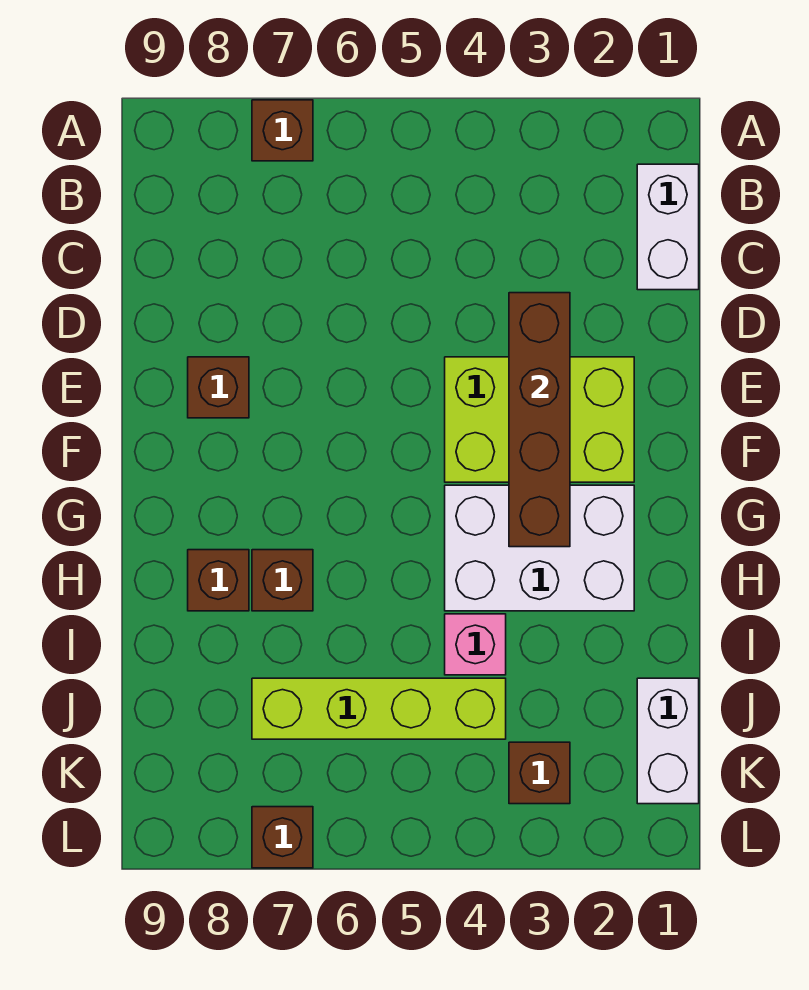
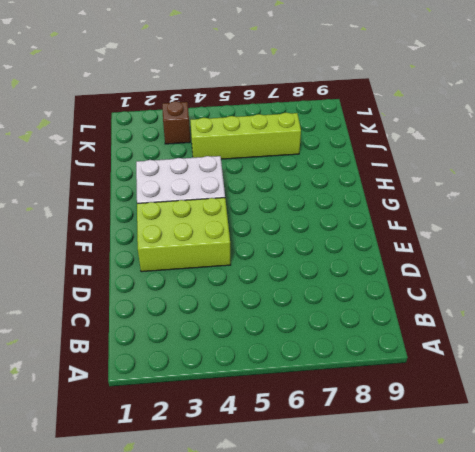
none -> brown brick A7 level 1
none -> white brick B1:C1 level 1
none -> brown brick E8 level 1

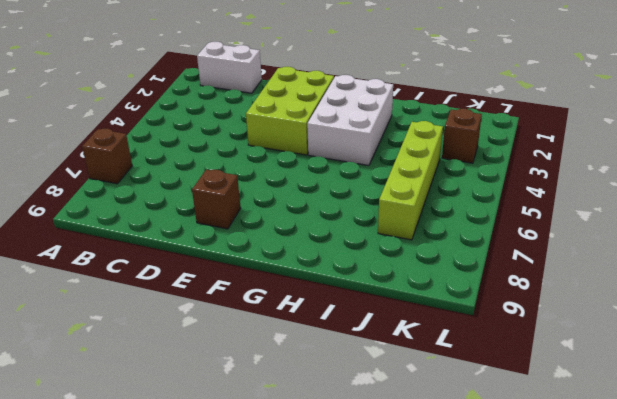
none -> brown brick H7 level 1
none -> brown brick H8 level 1
none -> pink brick I4 level 1

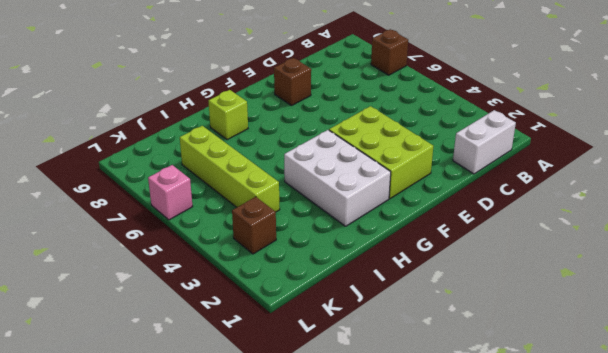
lime brick H8 level 1 -> brown brick H8 level 1
pink brick L6 level 1 -> pink brick I4 level 1
none -> brown brick H7 level 1
none -> white brick J1:K1 level 1
none -> brown brick L7 level 1

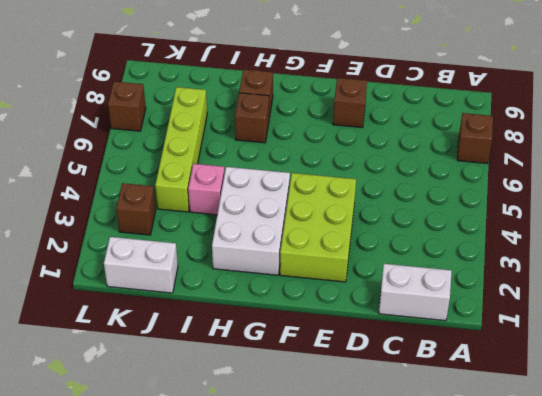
none -> brown brick D3:G3 level 2

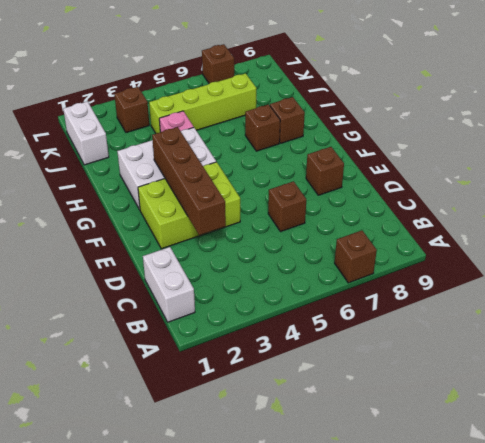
brown brick D6 level 1 -> none

